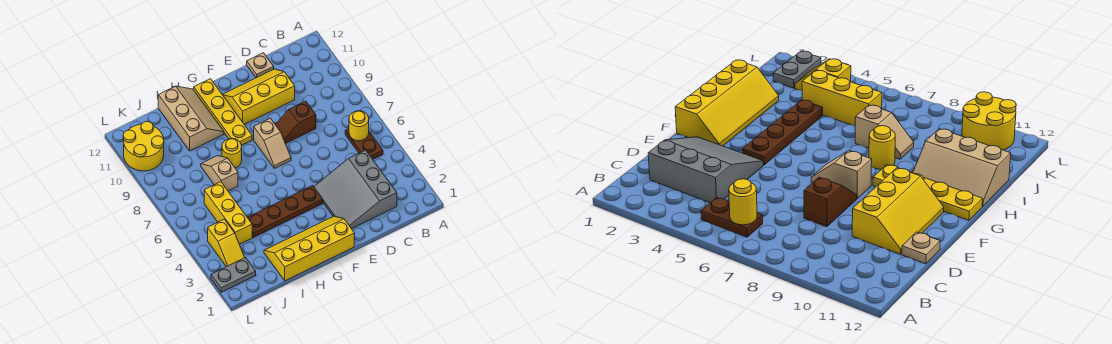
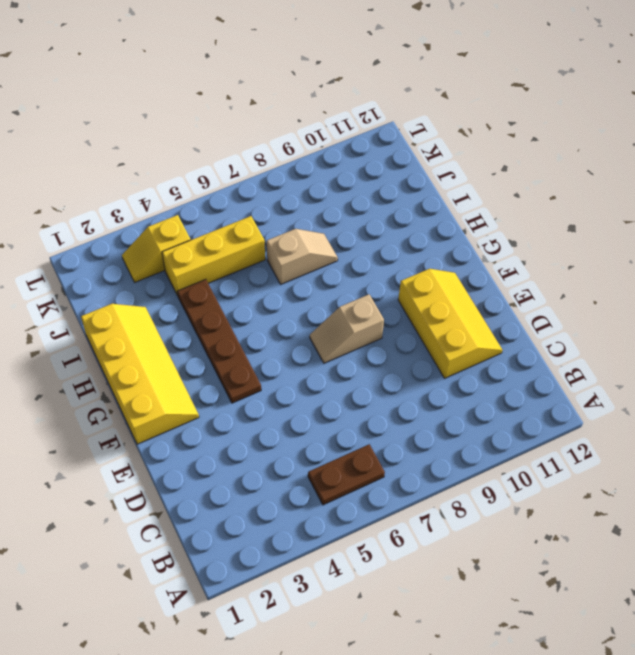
none -> grey slope C2:E4 level 1 top C
none -> brown slope D8:E8 level 1 top D
none -> tan plate D12 level 1

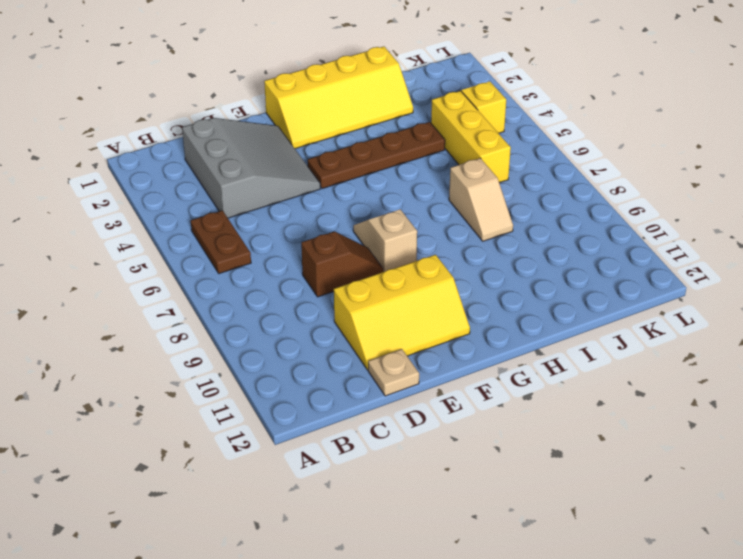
none -> yellow plate G9:G12 level 1
none -> yellow round brick H8 level 1
none -> tan slope H10:I12 level 1 top I

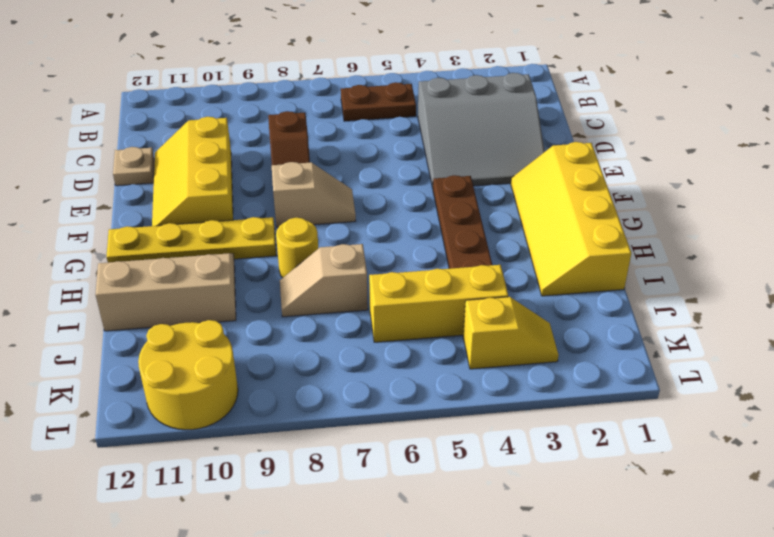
none -> grey plate K2:L2 level 1
none -> yellow round brick B6 level 2

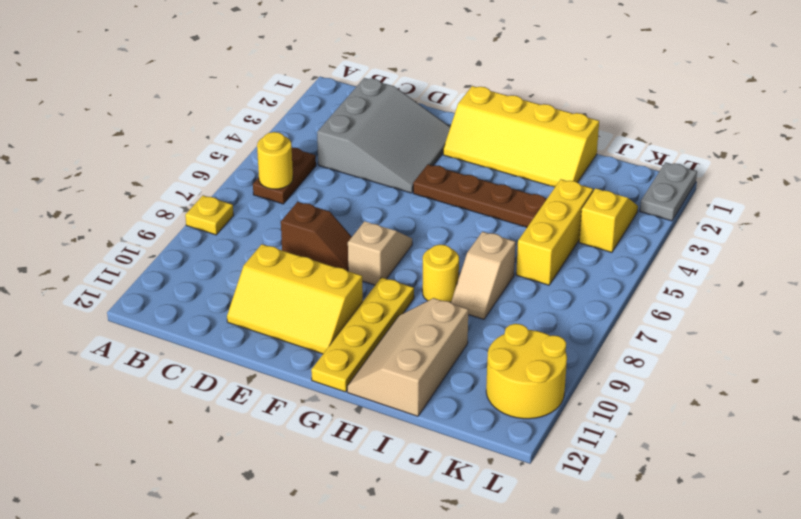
yellow plate A8 level 1 -> none
grey plate L1:L2 level 1 -> grey plate K2:L2 level 1
none -> tan plate D12 level 1

